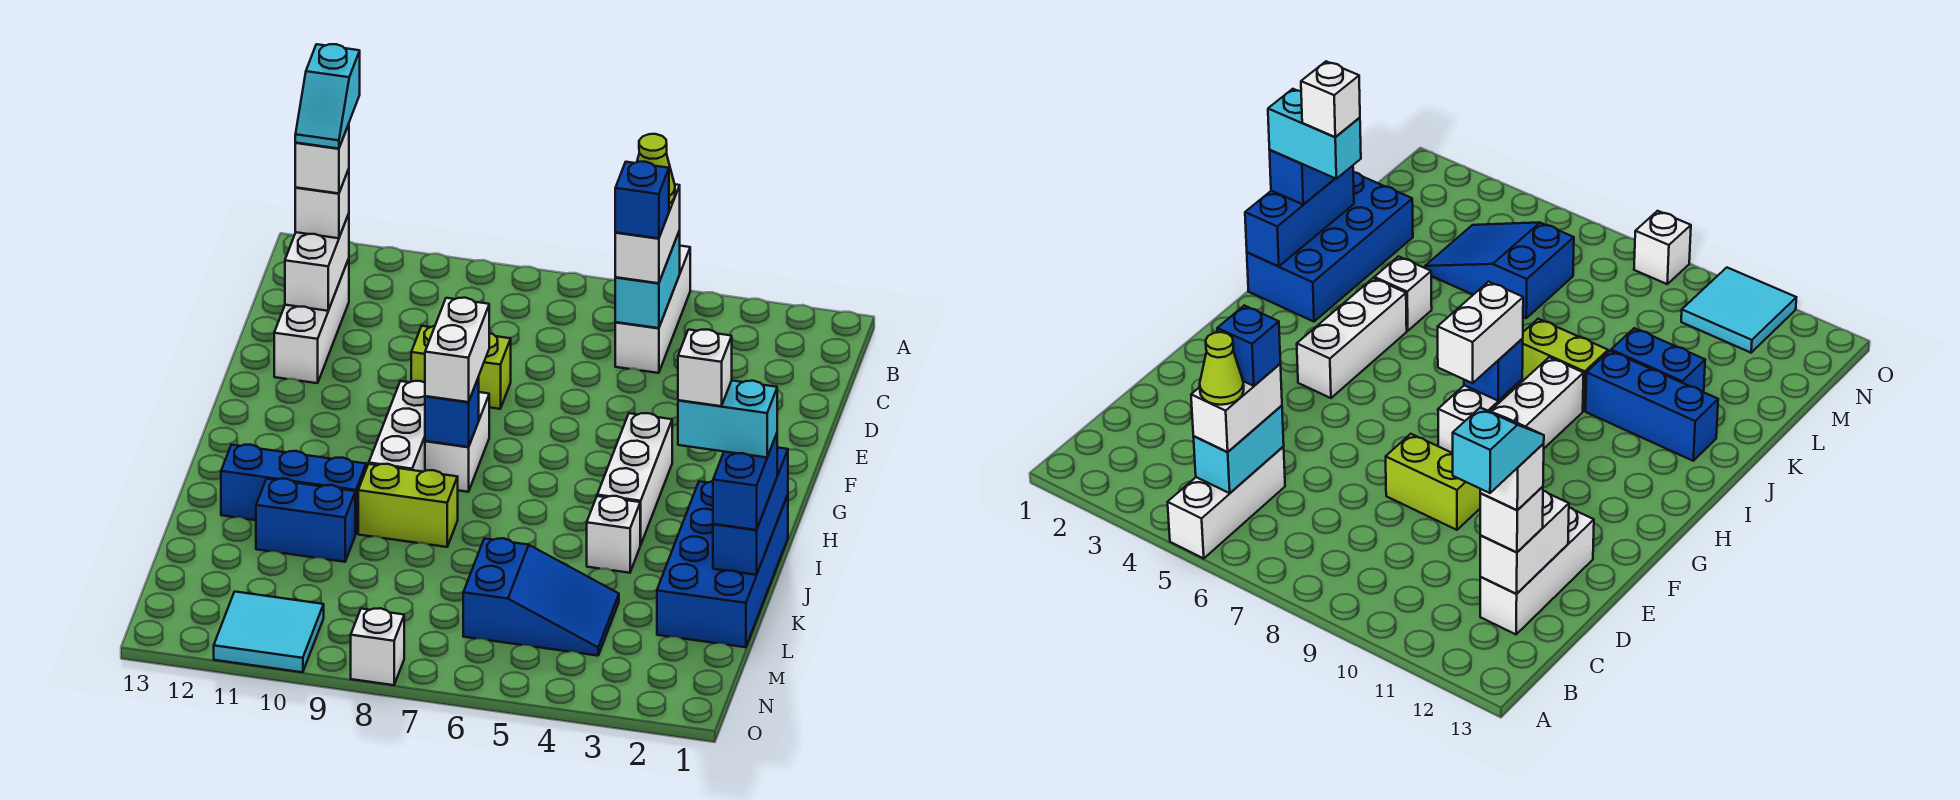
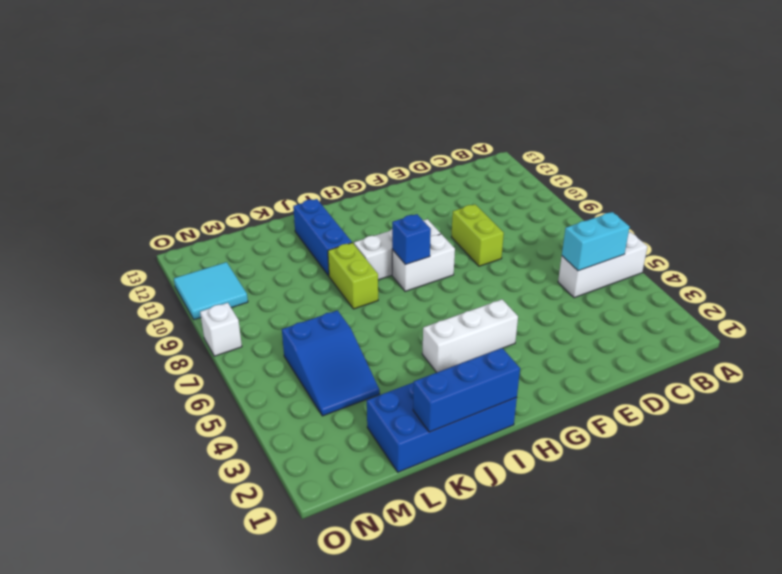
none -> white brick C12:E12 level 1
none -> white brick J4 level 1
none -> blue brick K10:K11 level 1

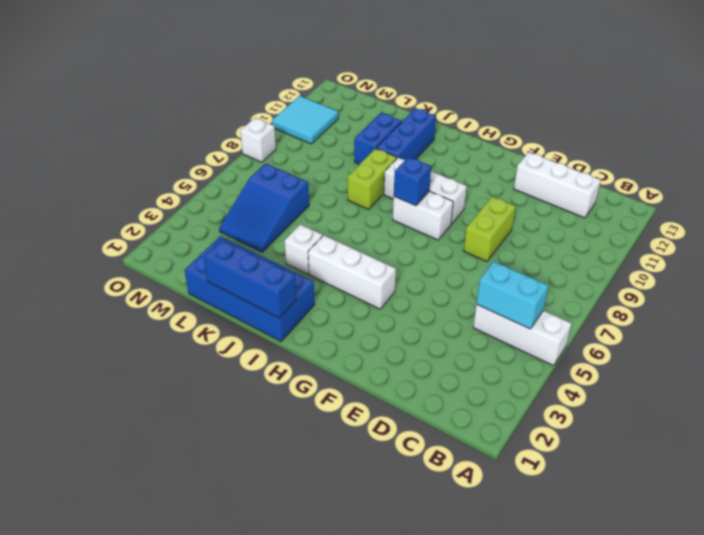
none -> white brick C12:D12 level 2
none -> white brick B5:C5 level 3
none -> white brick C12 level 3

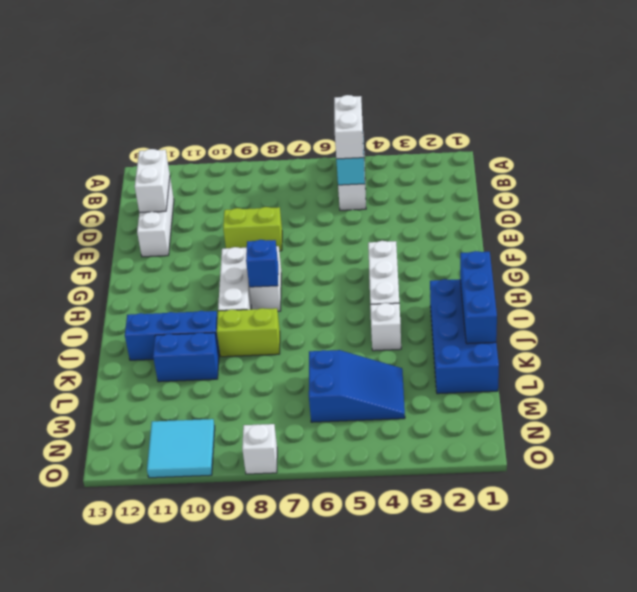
none -> white brick C12 level 3
none -> white brick G8:H8 level 3
none -> blue brick J1:K1 level 3

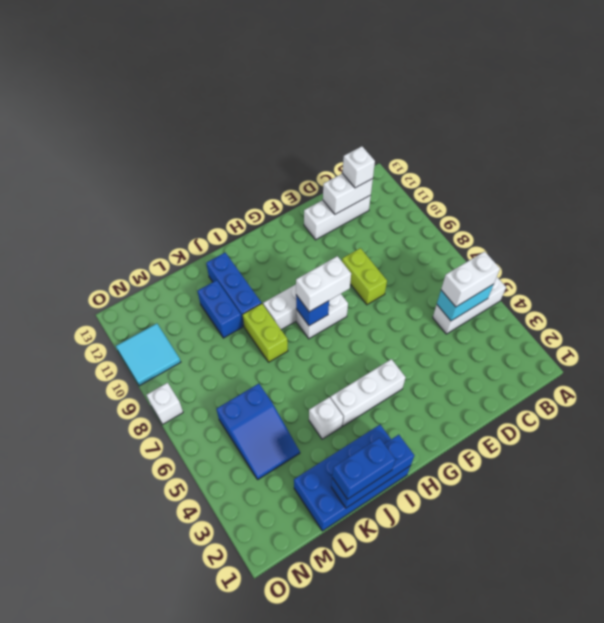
none -> lime cone B5 level 4
none -> blue brick C5 level 4
none -> white brick C12 level 4

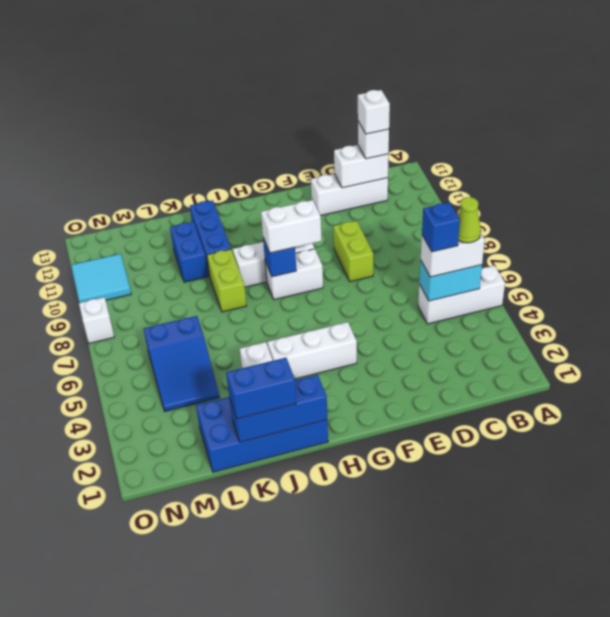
none -> cyan brick J1:J2 level 4
none -> cyan slope B12:C12 level 5 top B
none -> white brick J2 level 5

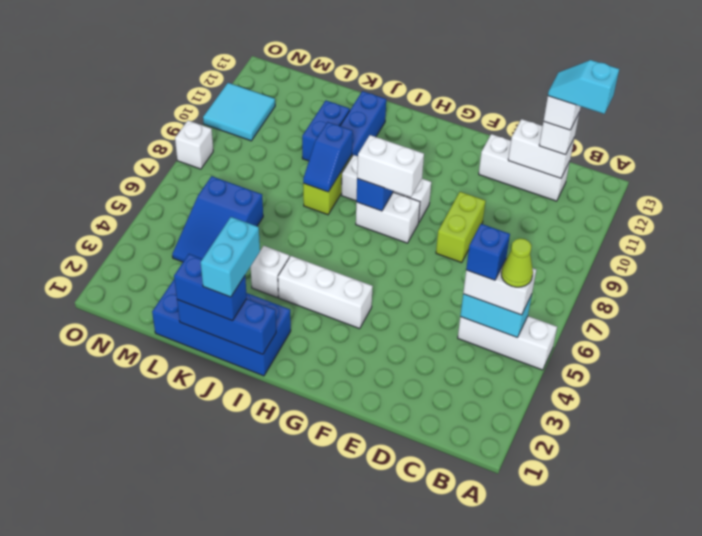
blue slope J8:J9 level 2 top 9 -> none
none -> white brick J2 level 5

